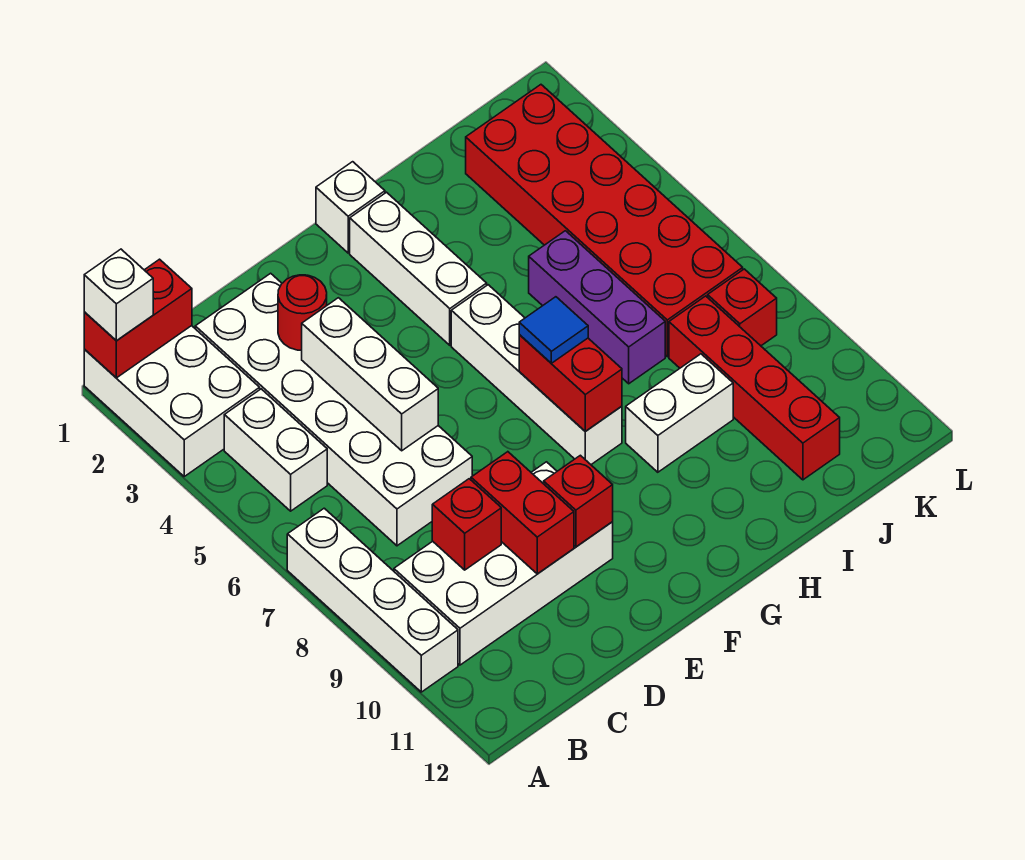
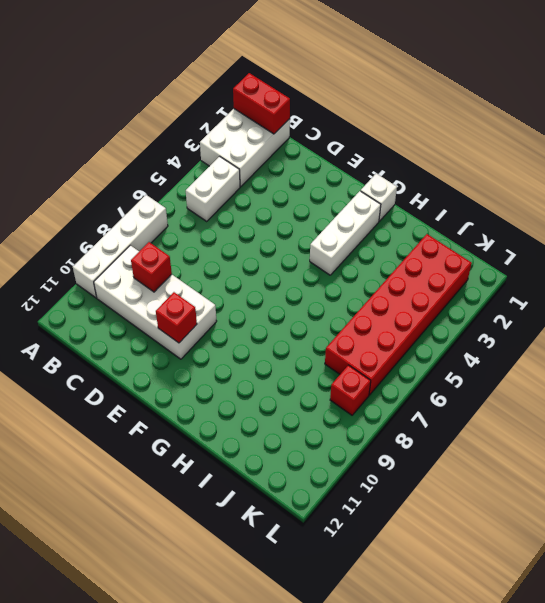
none -> white brick C2:D7 level 1
none -> white brick G5:G8 level 1
none -> white brick H9:I9 level 1

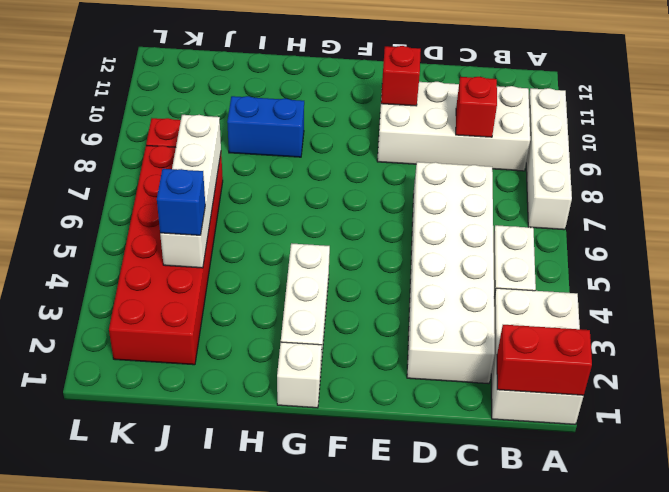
blue brick H9:I9 level 1 -> white brick H9:I9 level 1
white brick J4:J7 level 2 -> white brick G5:G8 level 1
blue brick J4 level 3 -> none
none -> purple brick I5:I7 level 1
none -> red brick J8:J11 level 1
none -> red round brick D3 level 2

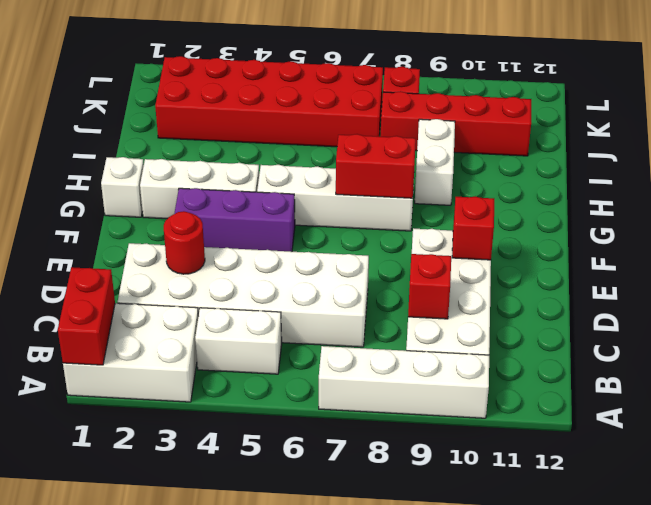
purple brick F3:F5 level 1 -> purple brick I5:I7 level 1
none -> white brick D4:D6 level 2
none -> red brick D9:D10 level 2
none -> white brick A1 level 3

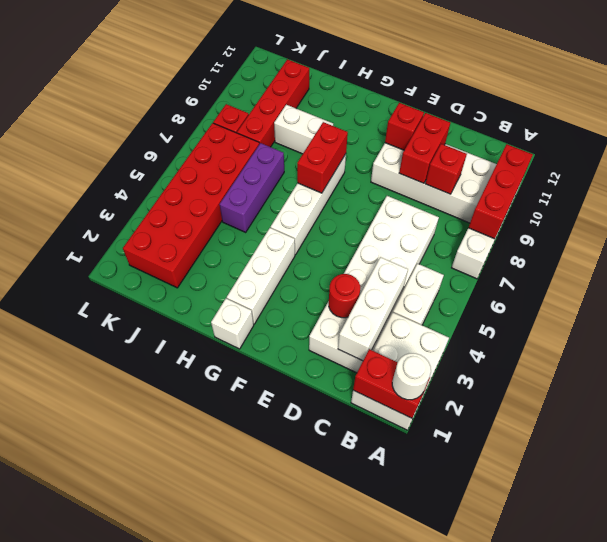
white round brick A1 level 3 -> white brick A1 level 3
red brick A8:A10 level 2 -> none
white brick C2:C4 level 2 -> white brick D4:D6 level 2
none -> blue tile G7 level 3

